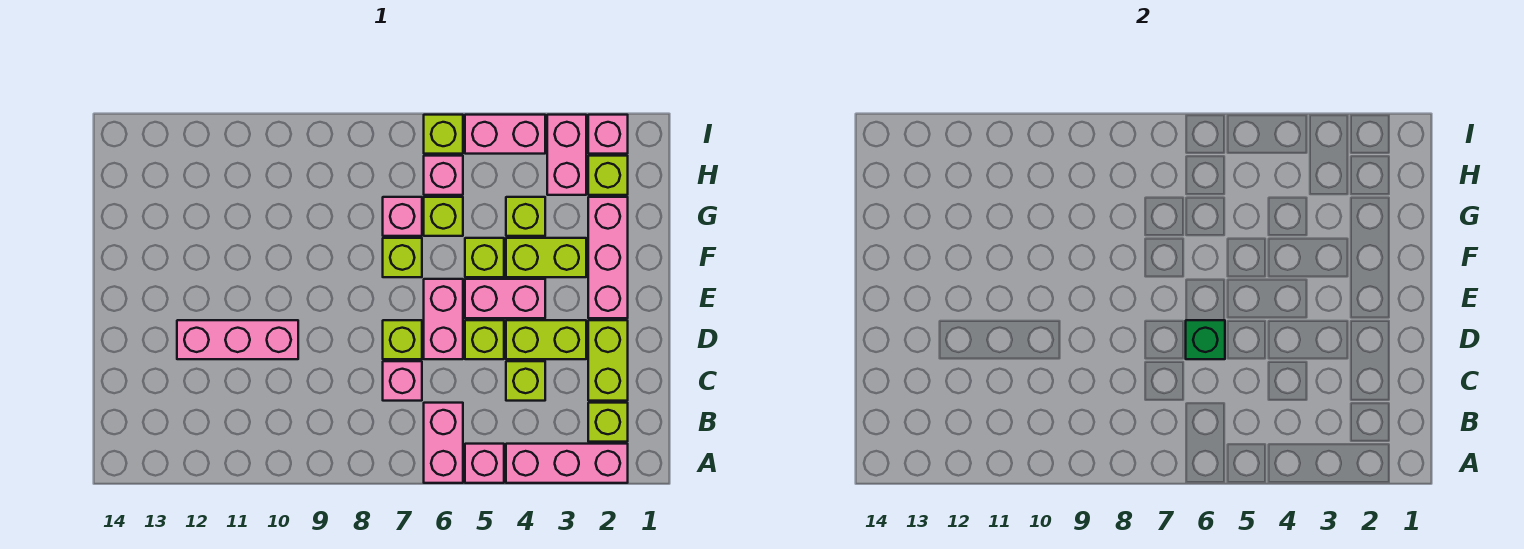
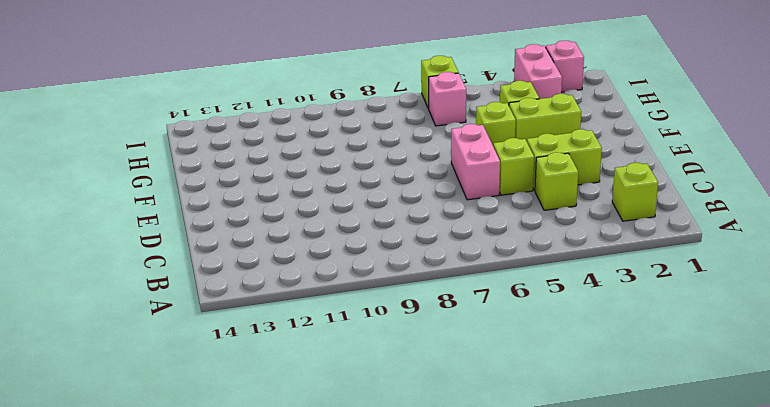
none -> pink brick A2:A4 level 1
none -> pink brick A5 level 1
none -> pink brick A6:B6 level 1

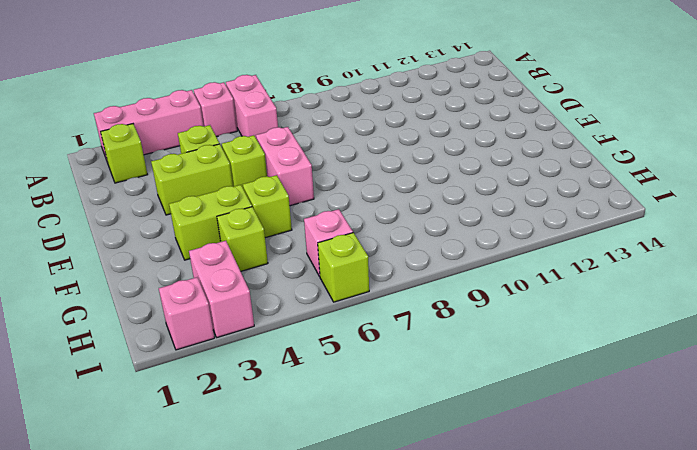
none -> lime brick C2:D2 level 1
none -> pink brick C7 level 1
none -> lime brick D7 level 1

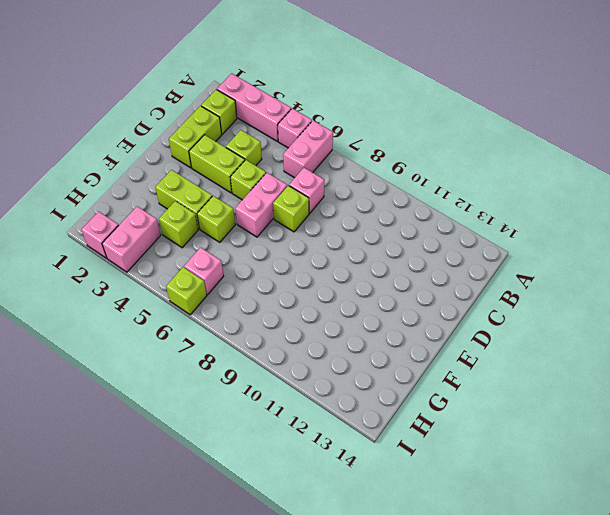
none -> pink brick D10:D12 level 1
none -> pink brick E2:G2 level 1
none -> pink brick E4:E5 level 1

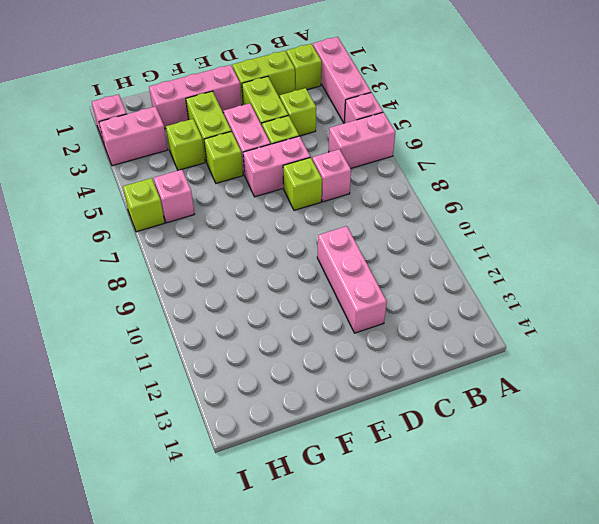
none -> lime brick F7 level 1
none -> lime brick G6 level 1
none -> pink brick G7 level 1

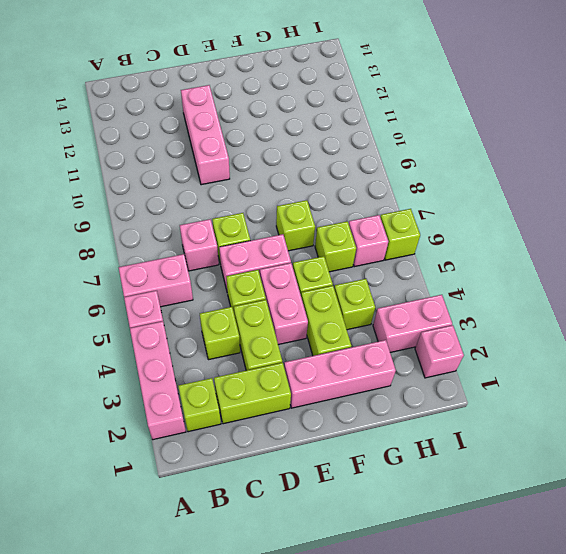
none -> pink brick G7 level 1
none -> lime brick H2 level 1
none -> pink brick I4:I5 level 1

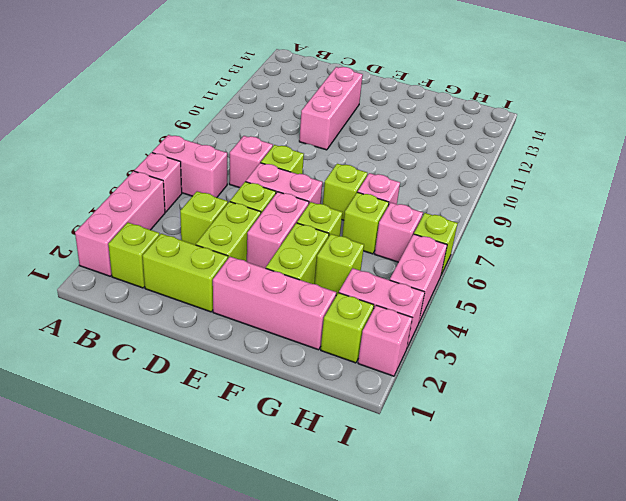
none -> green brick D6 level 2

